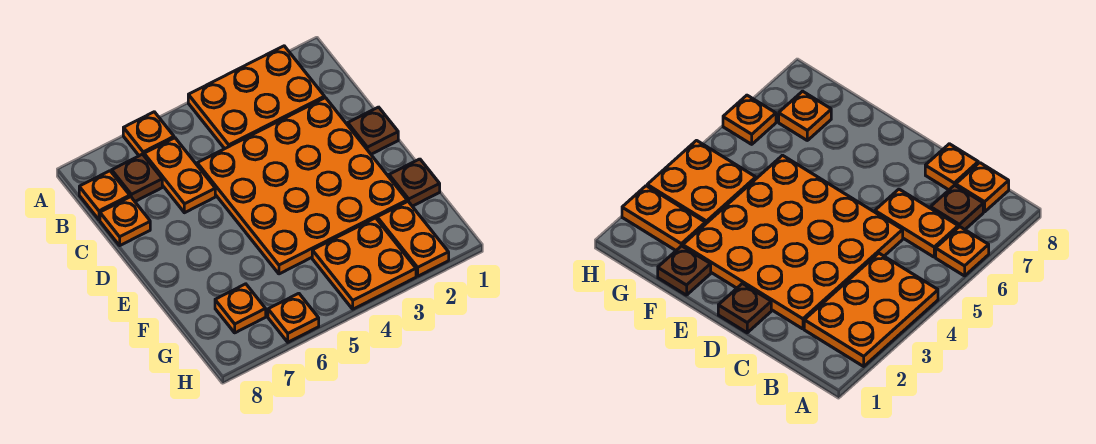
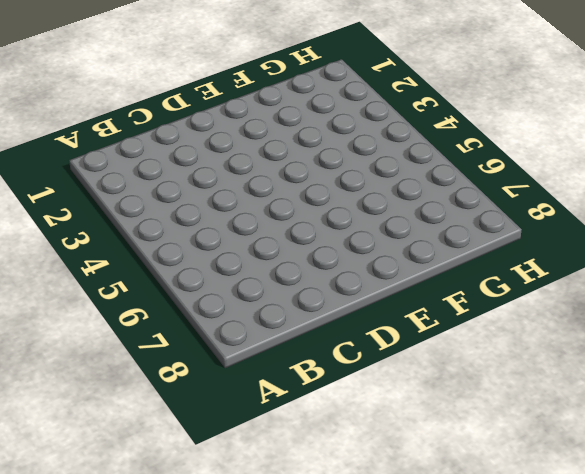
none -> orange plate A2:B4 level 1
none -> orange plate A6 level 1
none -> orange plate B6:C6 level 1

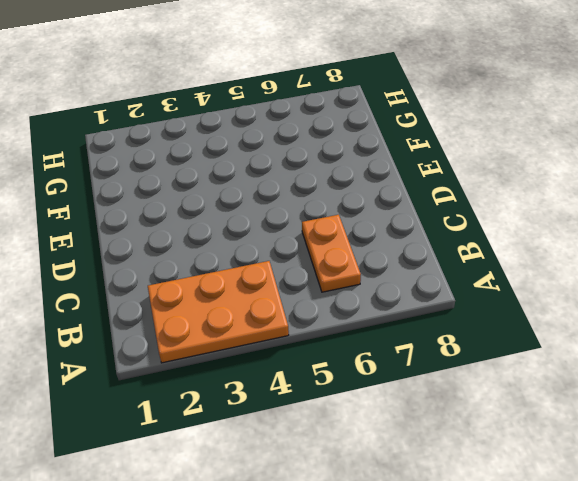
none -> orange plate A6 level 1
none -> brown plate B7 level 1
none -> orange plate B8 level 1

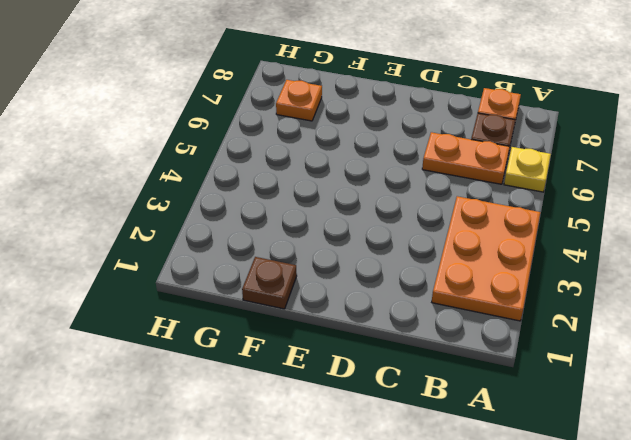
yellow plate A6 level 1 -> orange plate A6 level 1
none -> orange plate C2:F5 level 1
none -> orange plate C8 level 1
none -> brown plate D1 level 1

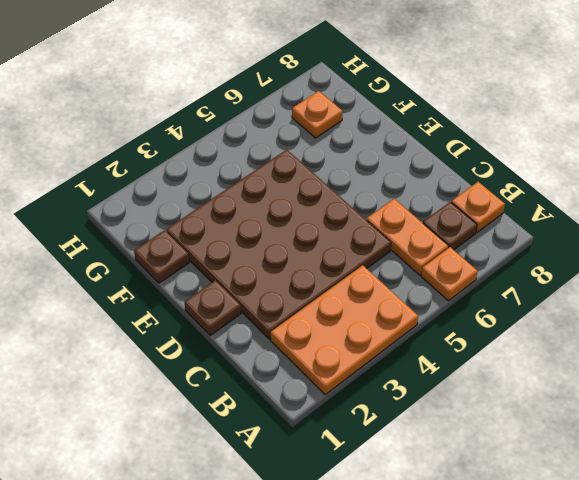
brown plate C2:F5 level 1 -> orange plate C2:F5 level 1
none -> orange plate C8 level 1
none -> orange plate G2:H2 level 1
none -> orange plate G3:H4 level 1

